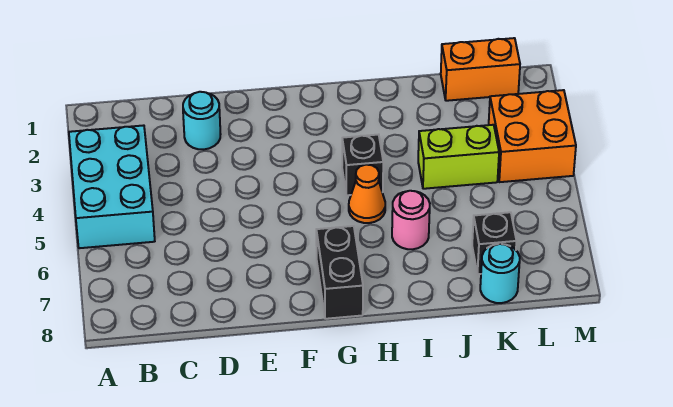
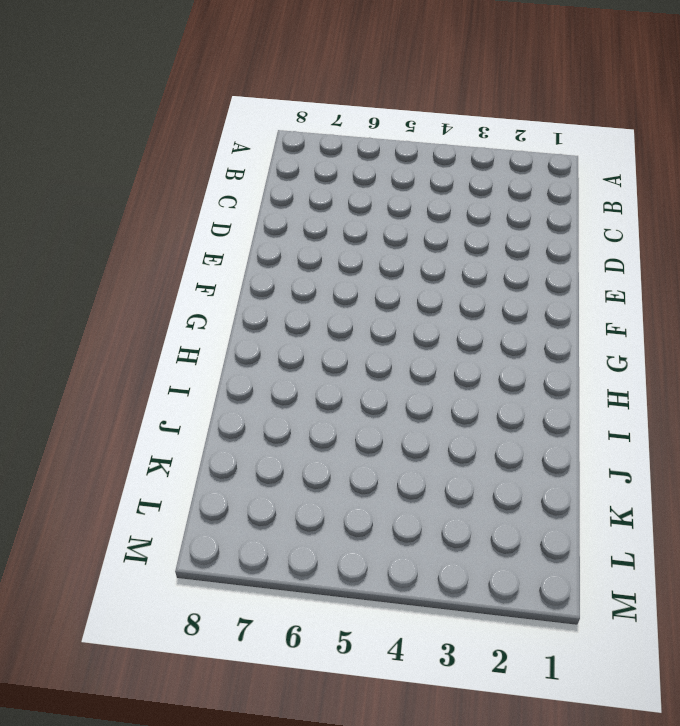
none -> cyan brick A3:B5 level 1
none -> cyan round brick D2 level 1

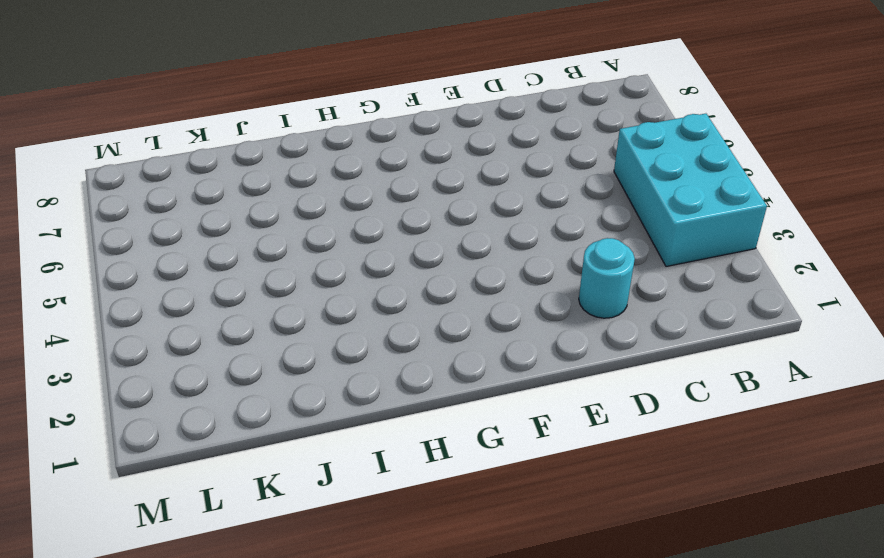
none -> black brick G7:G8 level 1
none -> black brick H4 level 1

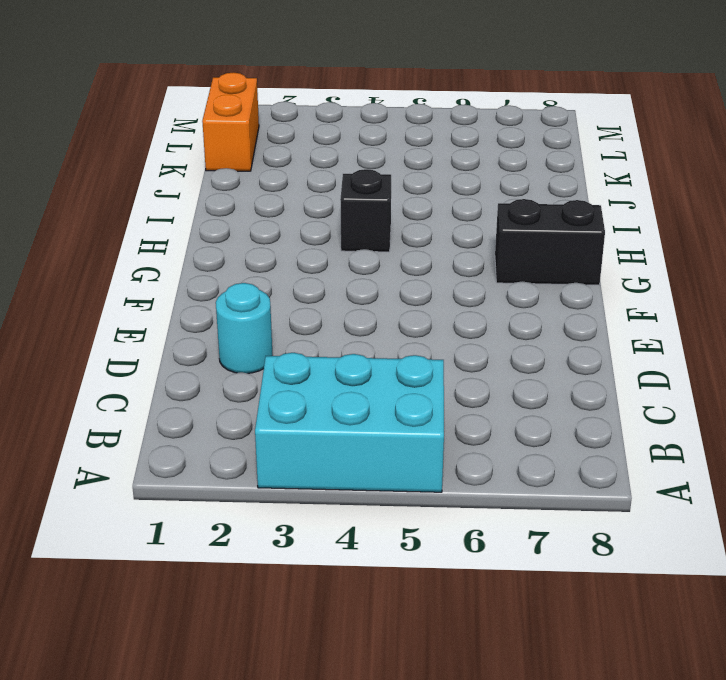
none -> orange cone H5 level 1
none -> pink round brick I6 level 1

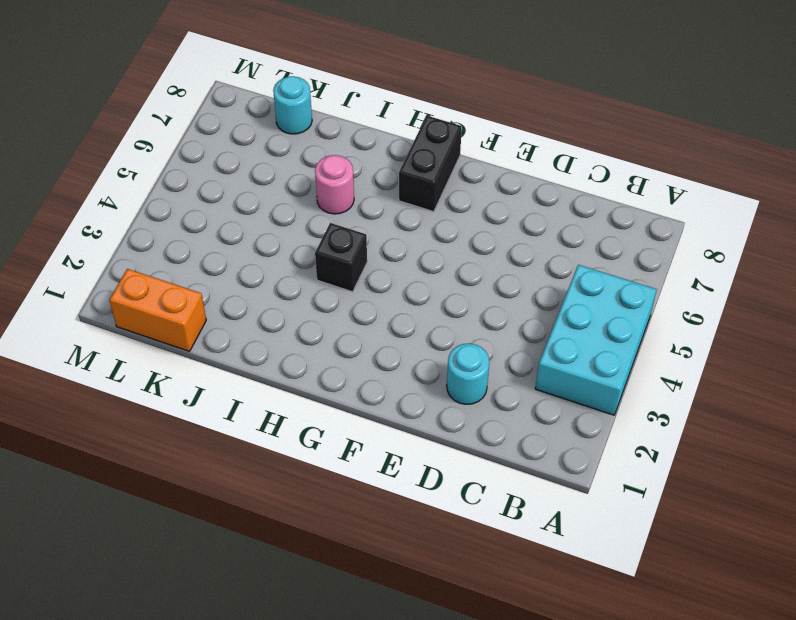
none -> orange cone H5 level 1
none -> lime brick J4:K4 level 1

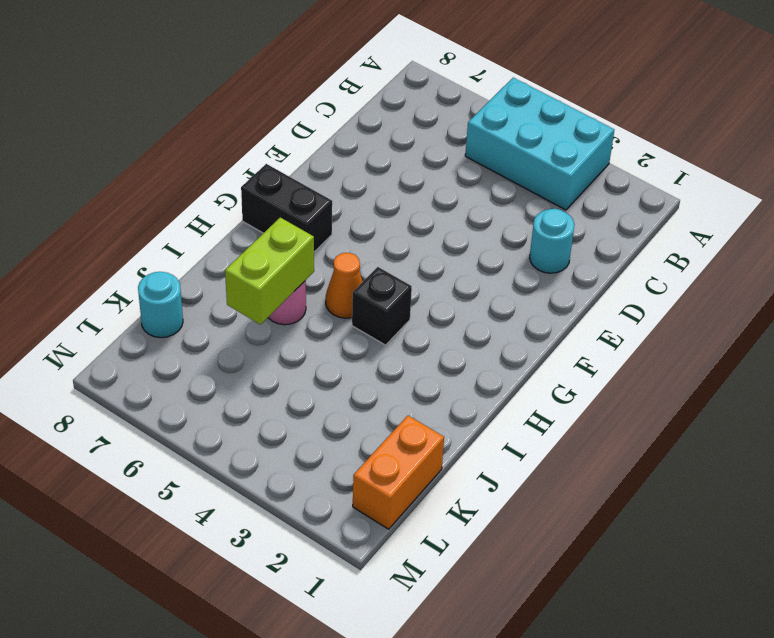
lime brick I6:J6 level 2 -> lime brick J4:K4 level 1
none -> black brick K7 level 1
none -> orange brick L3:M4 level 1

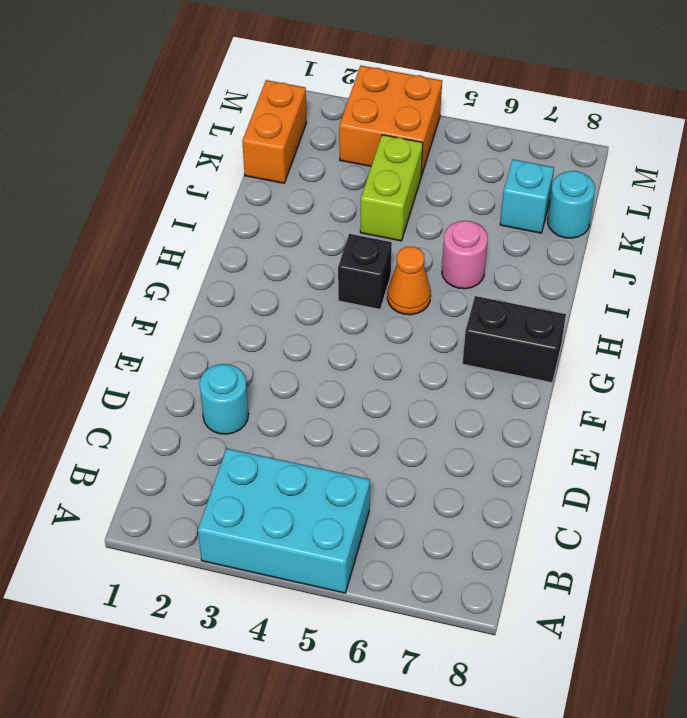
cyan brick K7 level 1 -> black brick K7 level 1

